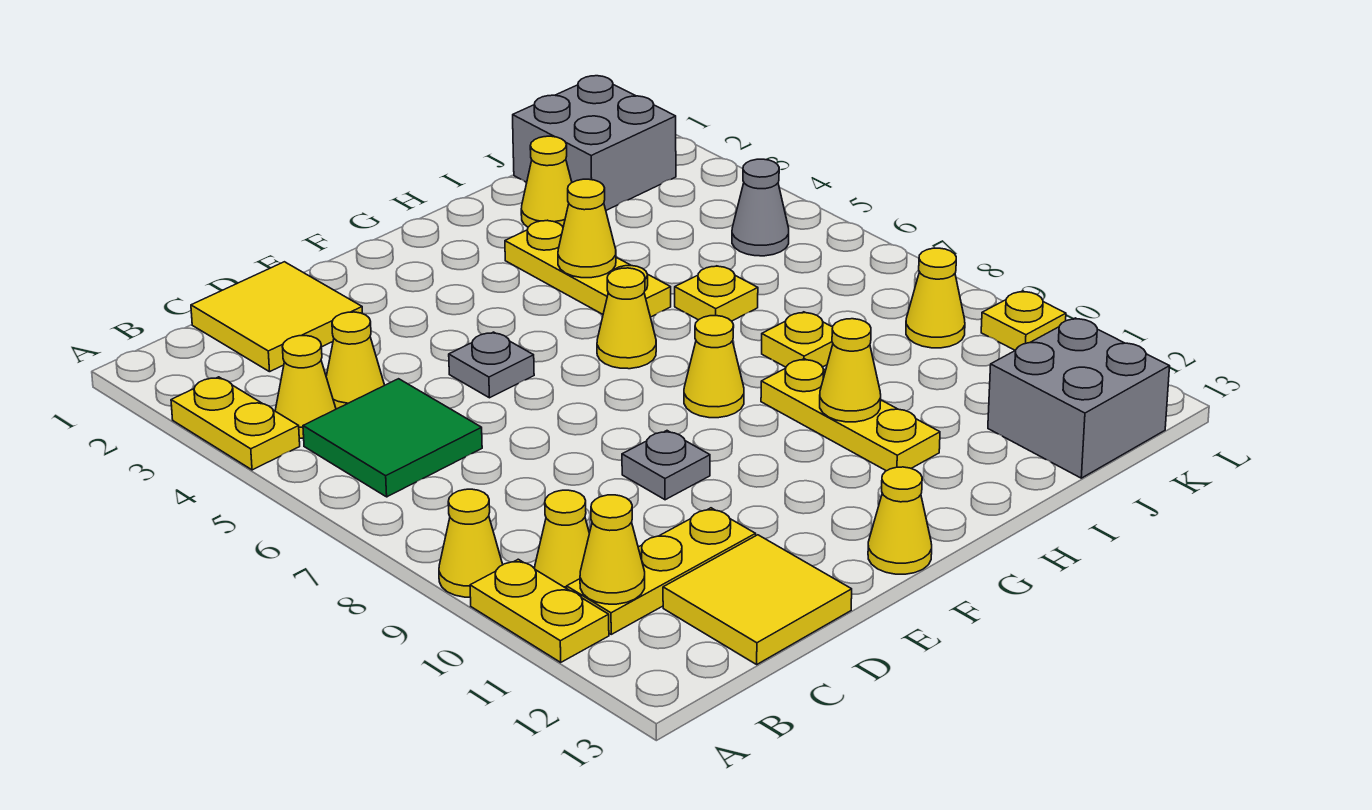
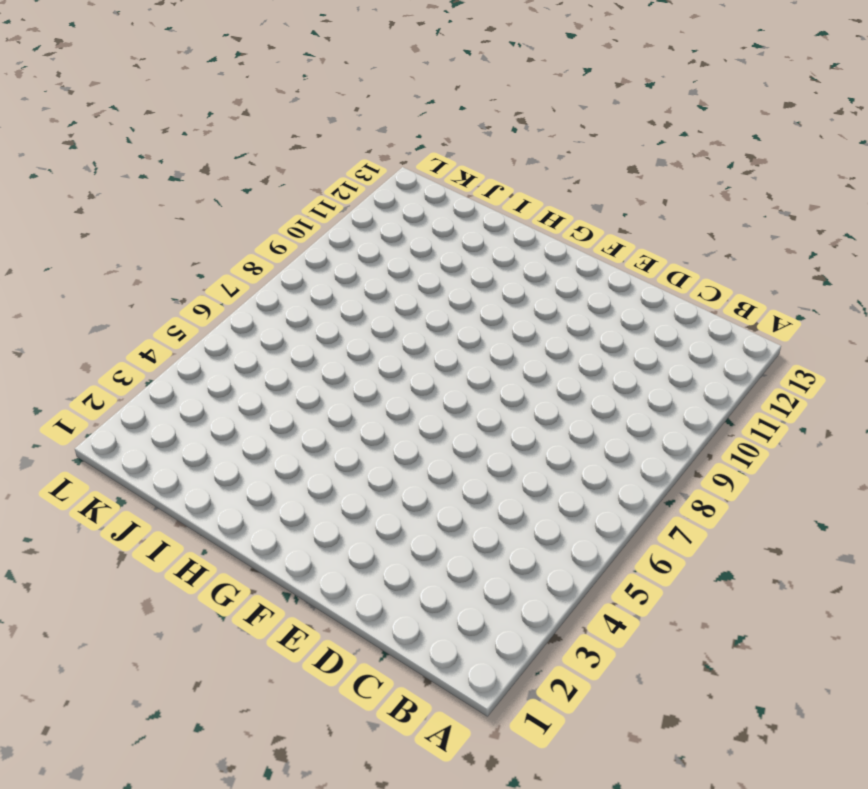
none -> yellow plate A3:A4 level 1
none -> yellow cone A9 level 1
none -> yellow plate A10:A11 level 1

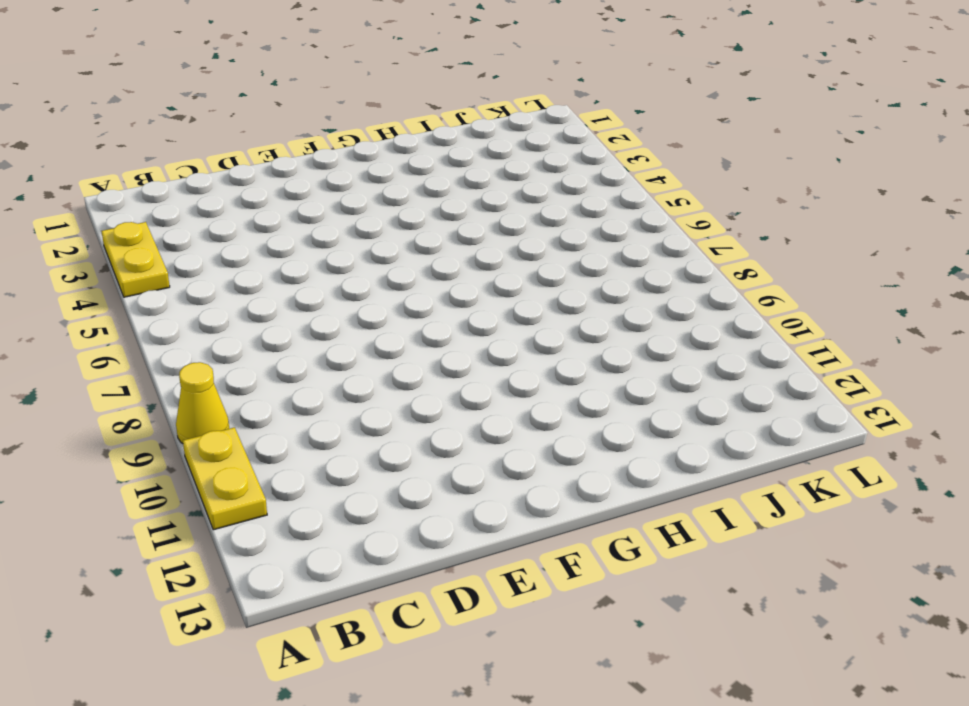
none -> yellow cone B4 level 1
none -> green tile B5:C6 level 1
none -> yellow cone B10 level 1

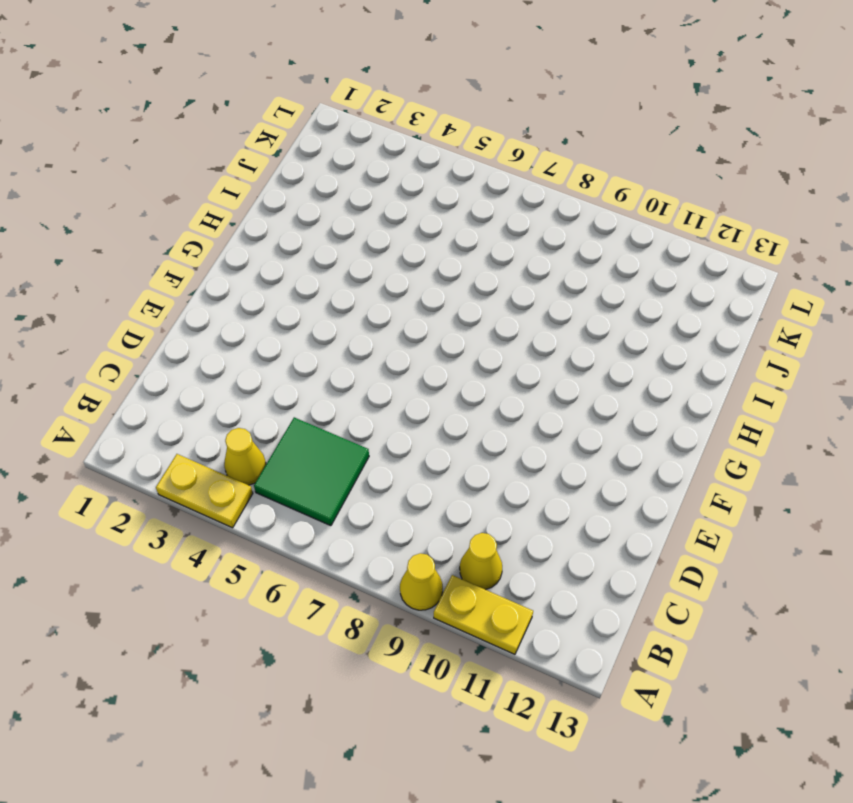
none -> yellow plate B11:D11 level 1
none -> yellow tile C1:D2 level 1
none -> yellow cone C4 level 1

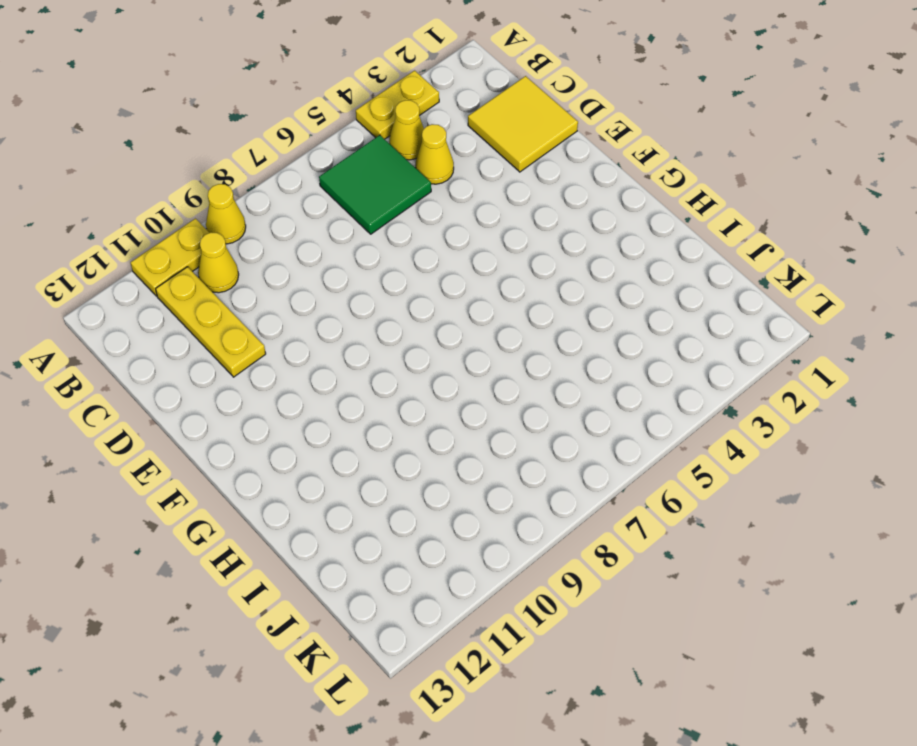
none -> yellow tile C12:D13 level 1
none -> grey plate E5 level 1
none -> grey plate E9 level 1

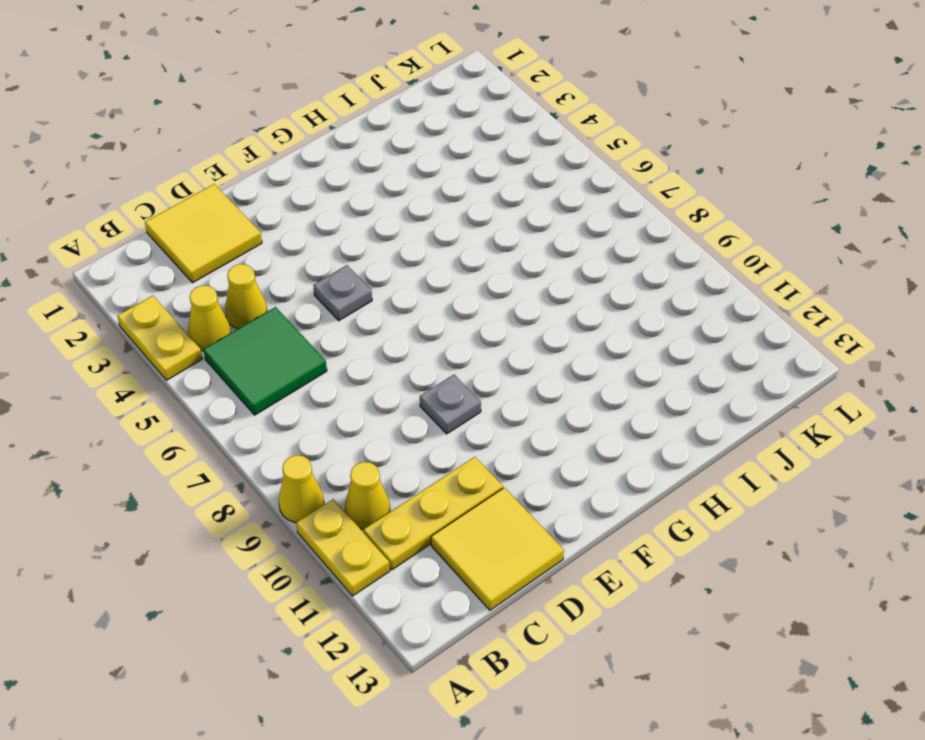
none -> yellow cone F13 level 1
none -> yellow cone G6 level 1
none -> yellow cone G8 level 1

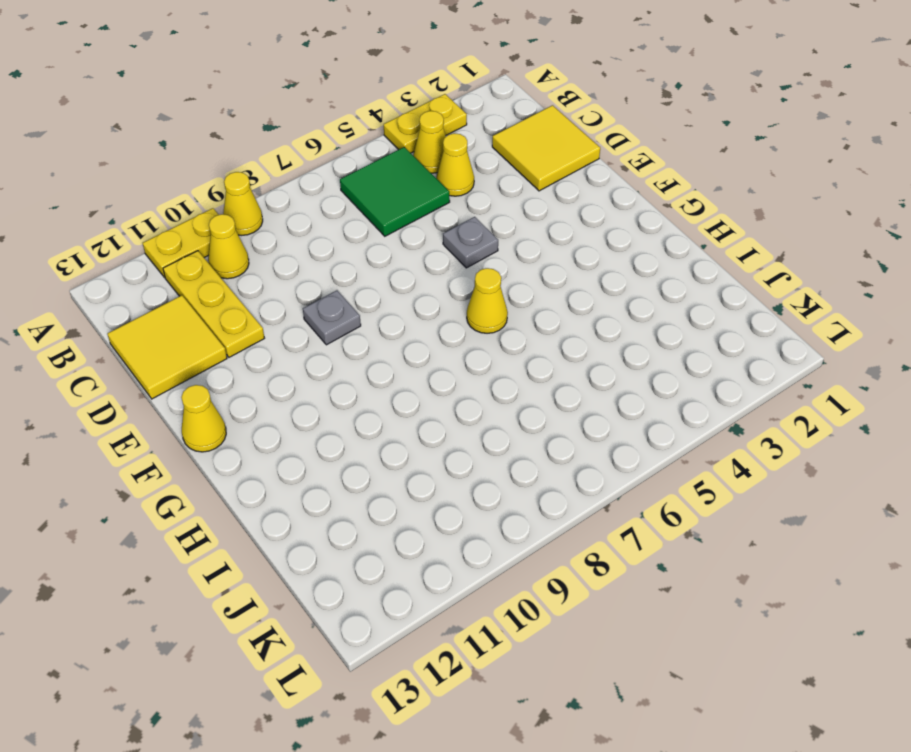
none -> yellow cone G8 level 1
none -> yellow plate H3:H5 level 1
none -> yellow plate H9:H11 level 1

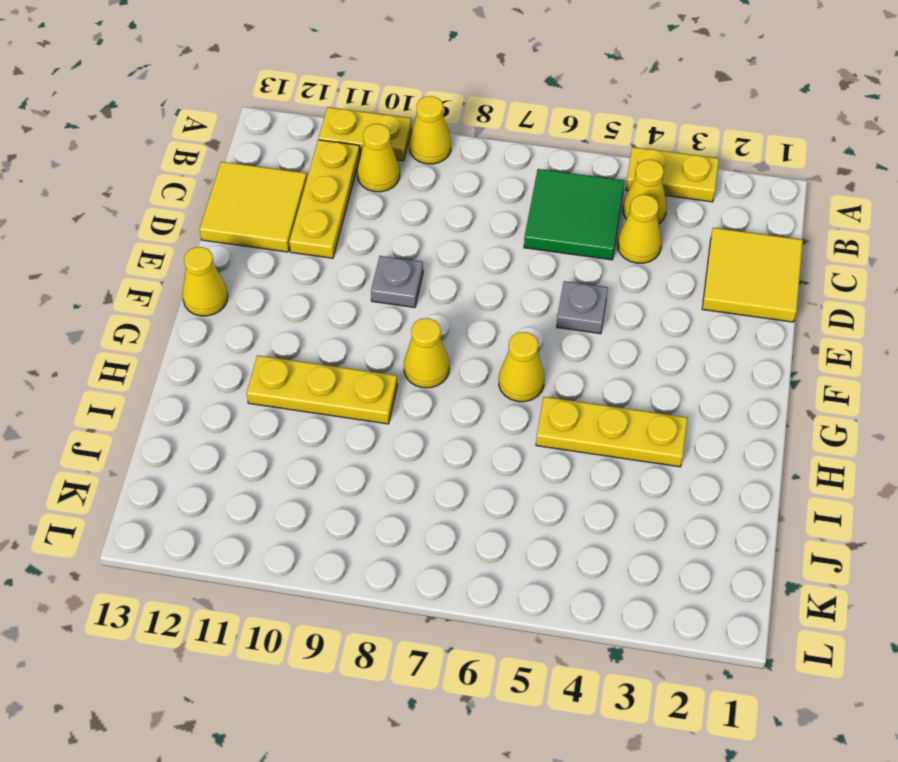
none -> yellow cone I2 level 1
none -> yellow plate I6 level 1
none -> yellow plate I8 level 1

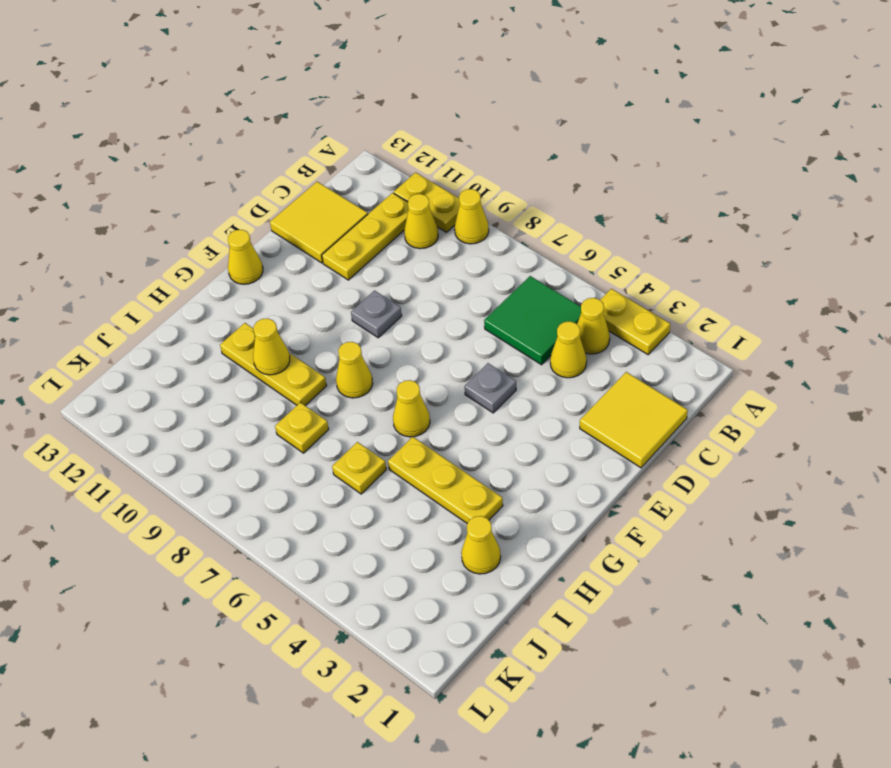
none -> grey brick J1:K2 level 1
none -> grey brick J12:K13 level 1
none -> grey cone K5 level 1

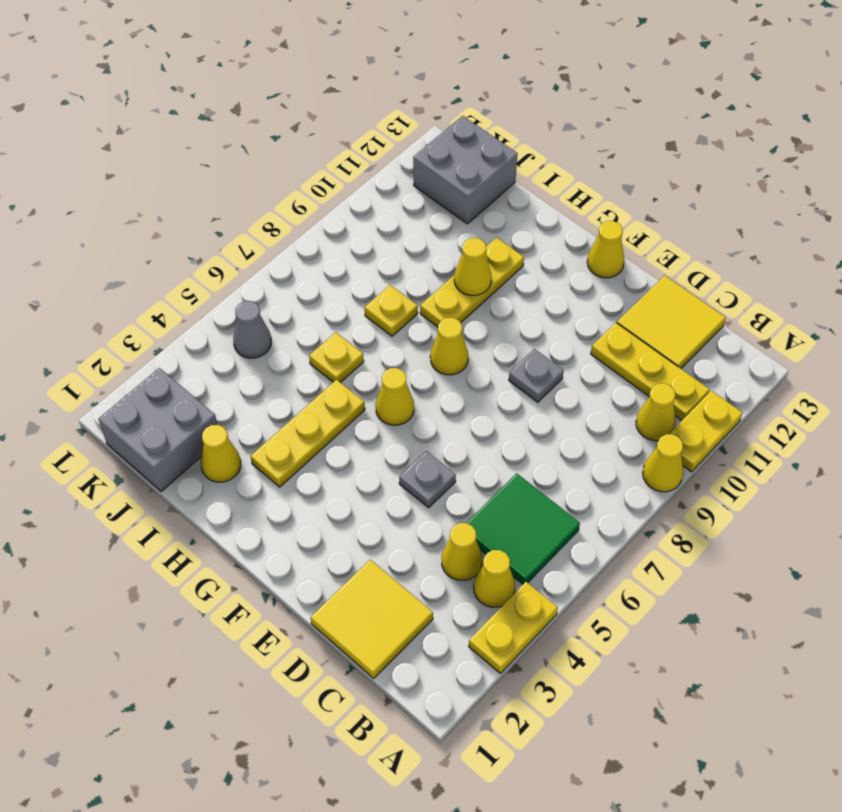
none -> yellow cone K9 level 1
none -> yellow plate L10 level 1
none -> yellow cone B11 level 2

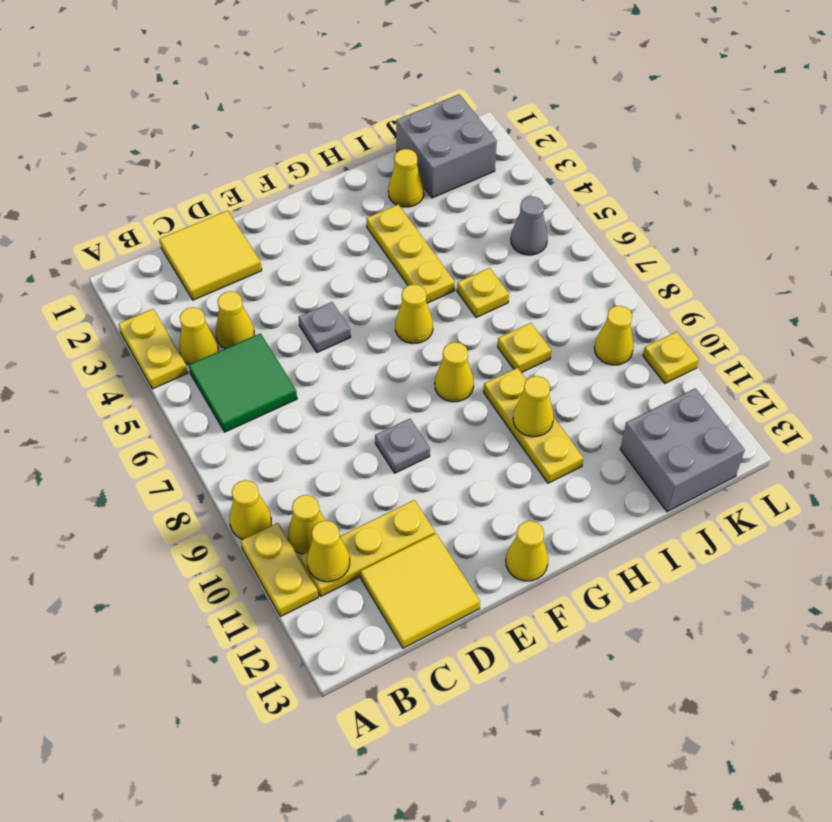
none -> yellow cone H4 level 2

